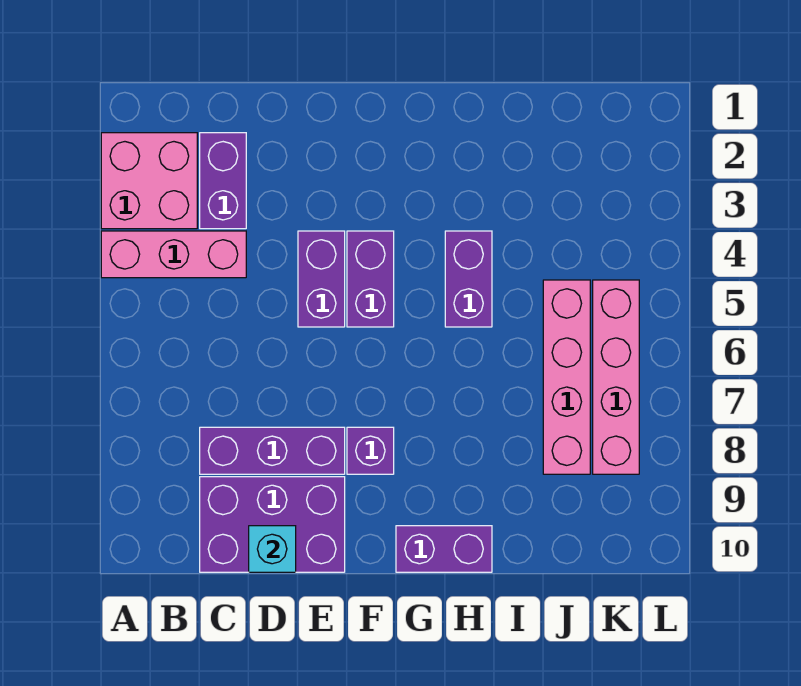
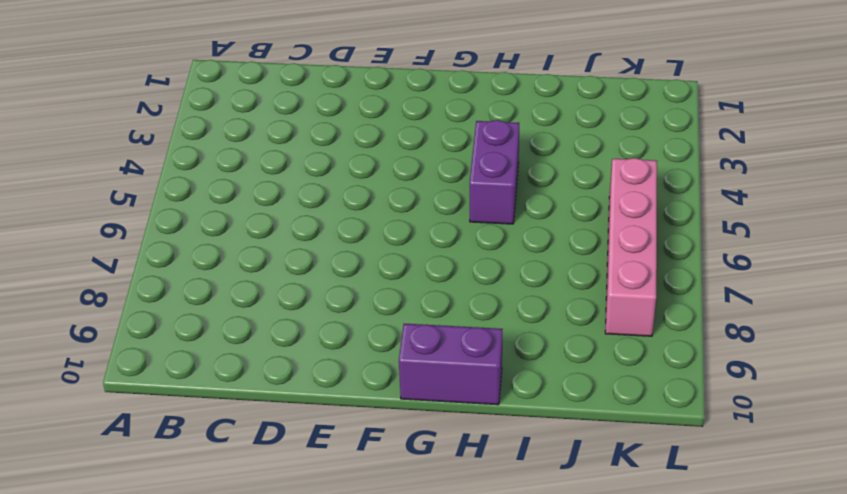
none -> pink brick A2:B3 level 1
none -> pink brick A4:C4 level 1
none -> purple brick C2:C3 level 1

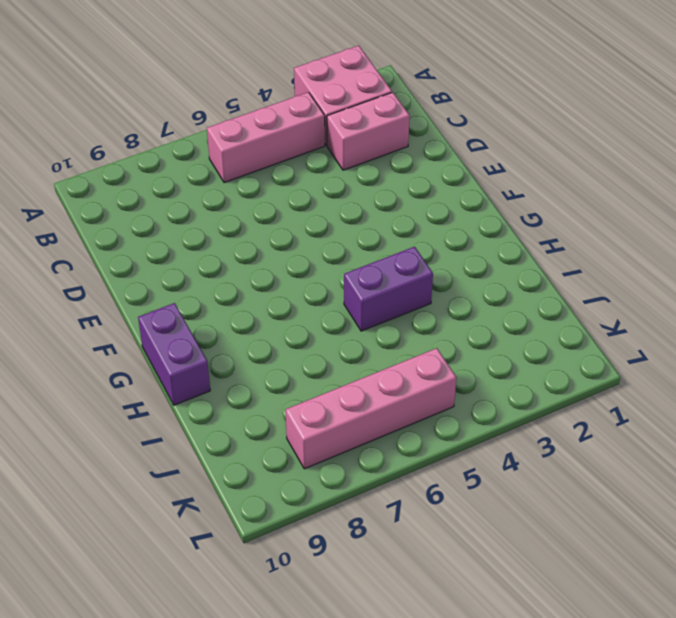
pink brick B4:B6 level 1 -> pink brick A4:C4 level 1
pink brick C2:C3 level 1 -> purple brick C2:C3 level 1
none -> purple brick C8:E8 level 1
none -> purple brick C9:E10 level 1
none -> purple brick E4:E5 level 1

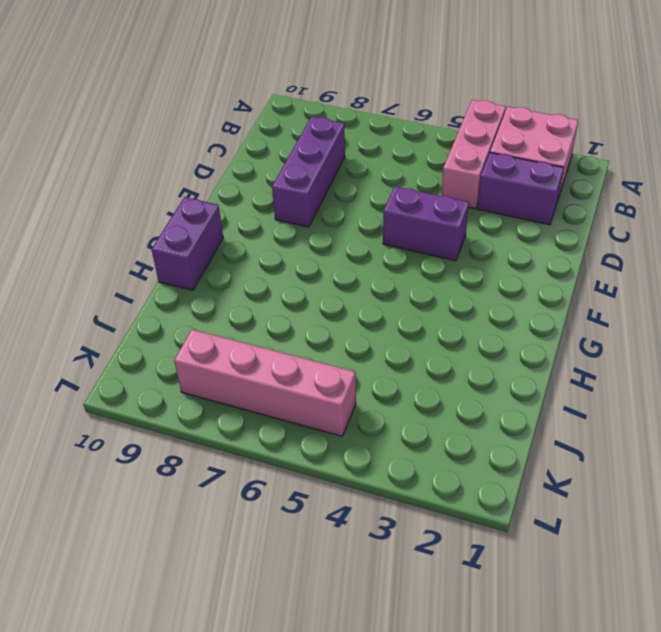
none -> purple brick C9:E10 level 1
none -> purple brick F4:F5 level 1
none -> purple brick F8 level 1

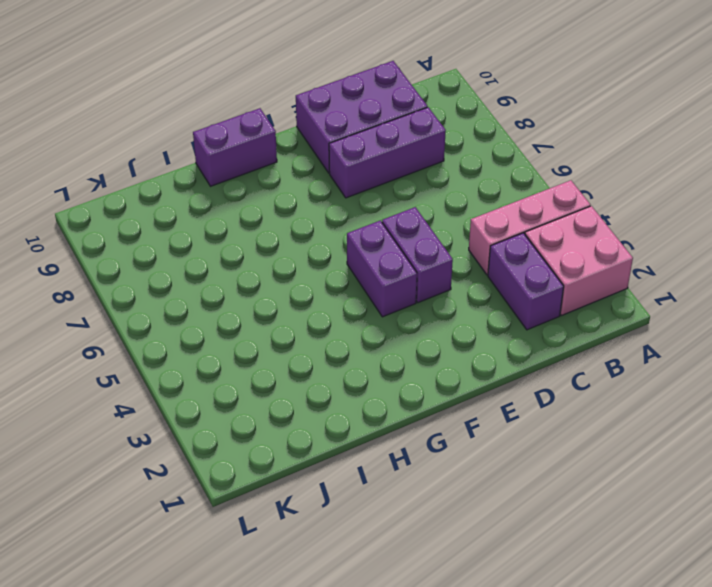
none -> purple brick F8 level 1
none -> purple brick H4:H5 level 1
none -> pink brick J5:J8 level 1

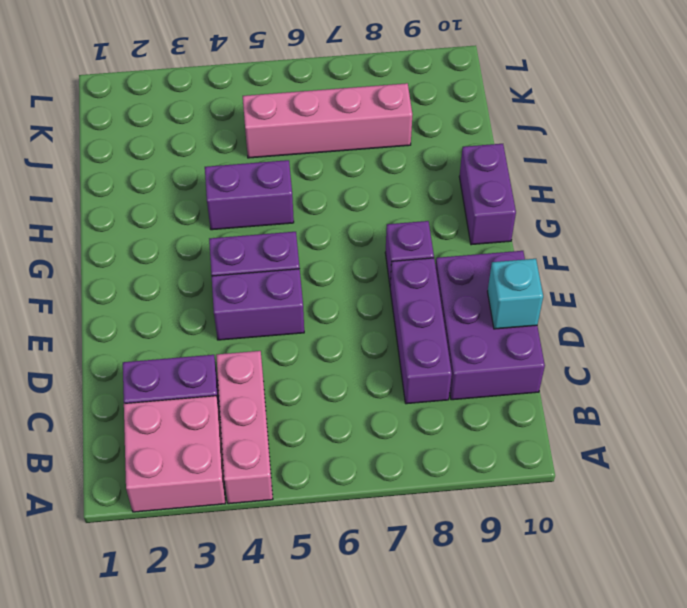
none -> pink brick K5:K8 level 1

